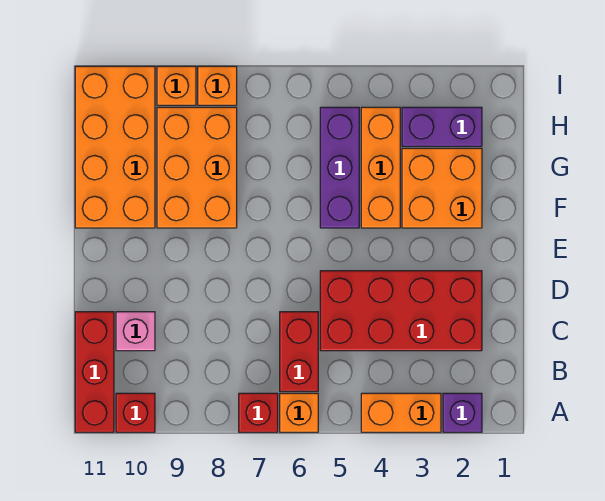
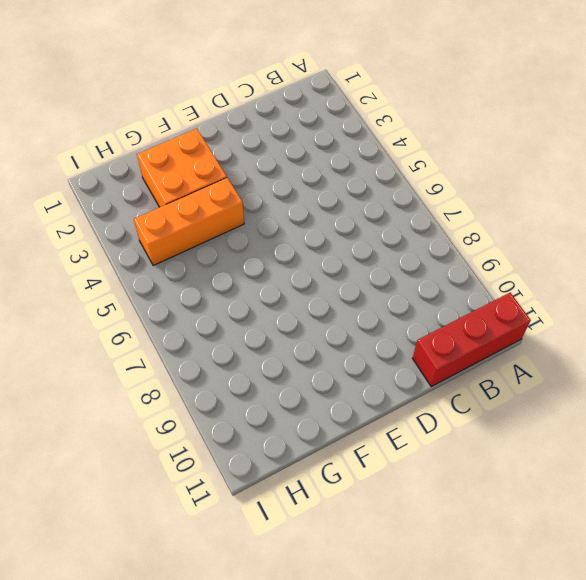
none -> purple brick A2 level 1
none -> orange brick A3:A4 level 1
none -> orange brick A6 level 1

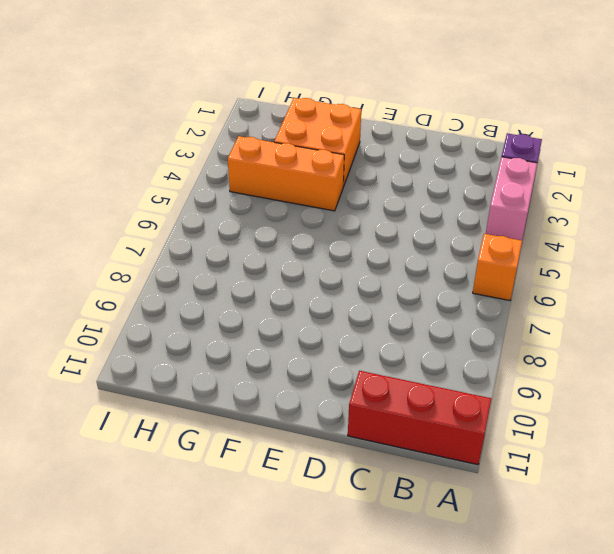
pink brick A3:A4 level 1 -> orange brick A3:A4 level 1
none -> red brick A7 level 1
none -> red brick A10 level 1
none -> red brick B6:C6 level 1

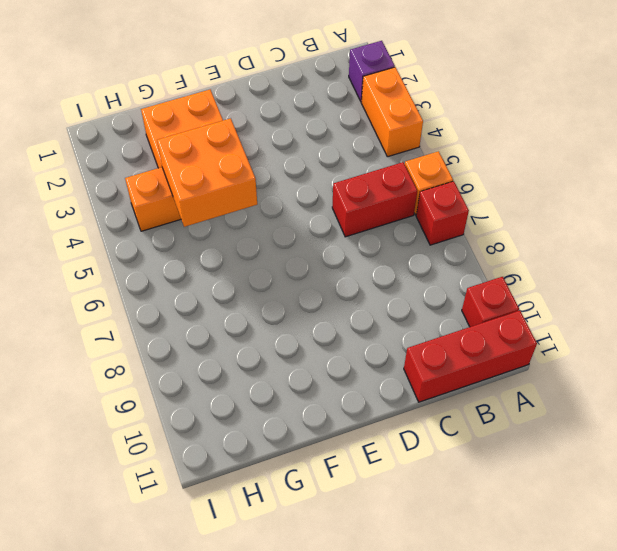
orange brick F4:G5 level 2 -> none
none -> red brick C2:D5 level 1
none -> pink brick C10 level 1
none -> purple brick F5:H5 level 1

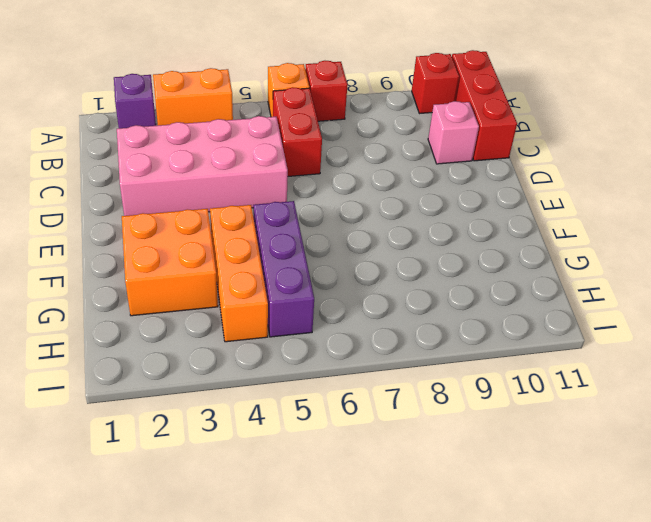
pink brick C2:D5 level 1 -> red brick C2:D5 level 1
none -> orange brick F8:H9 level 1
none -> orange brick F10:I11 level 1
none -> purple brick H2:H3 level 1

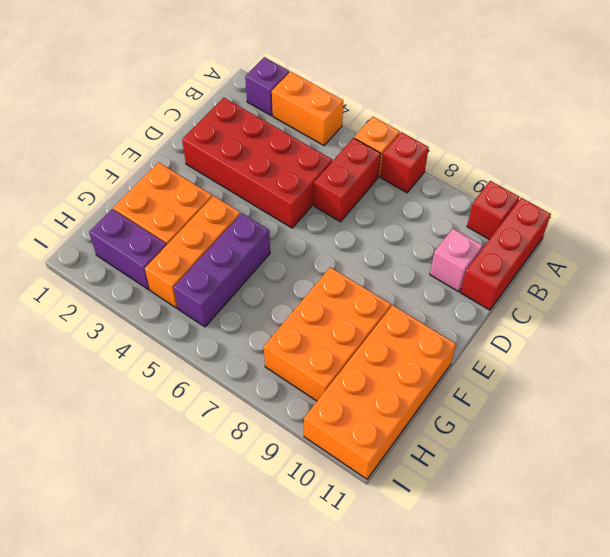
none -> orange brick I8 level 1
none -> orange brick I9 level 1

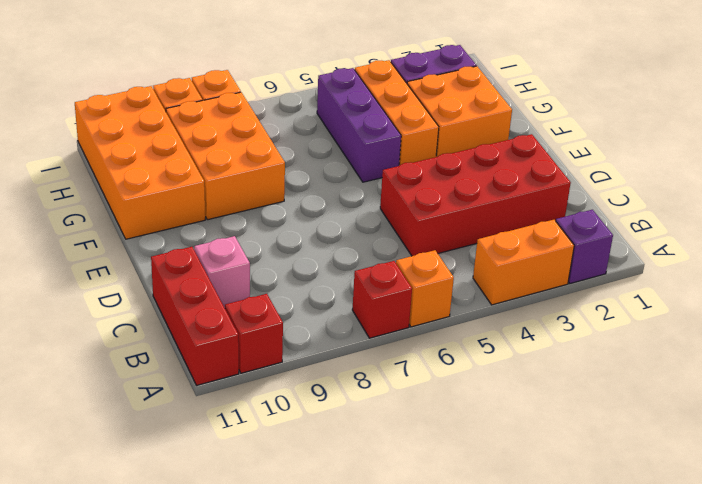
none -> red brick B6:C6 level 1

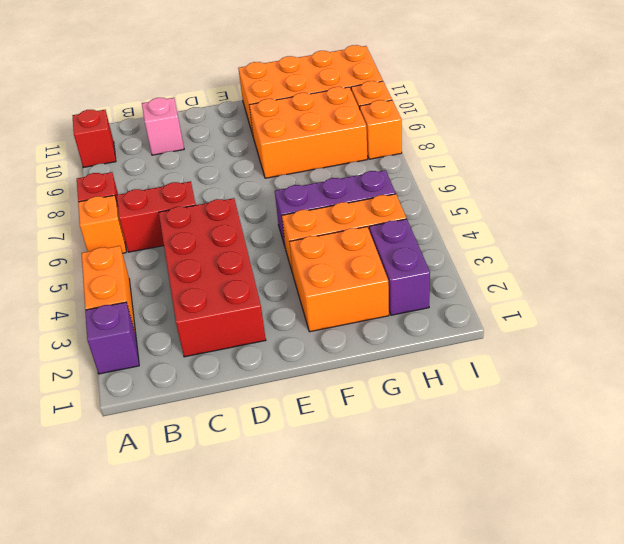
none -> red brick A11:C11 level 1

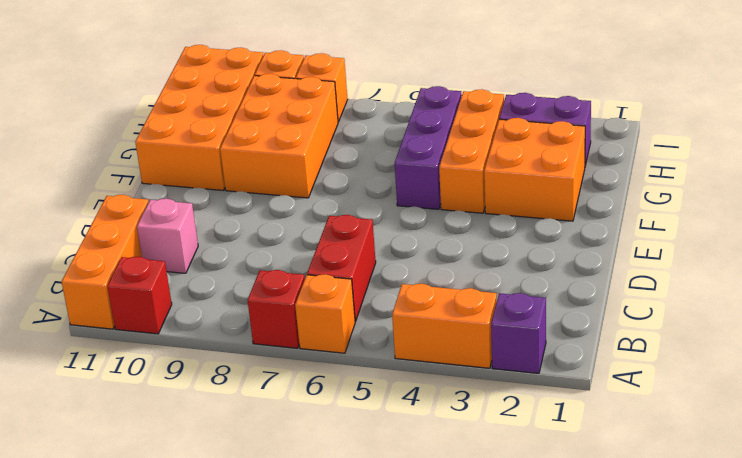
orange brick A11:C11 level 1 -> red brick A11:C11 level 1
none -> red brick C2:D5 level 1

